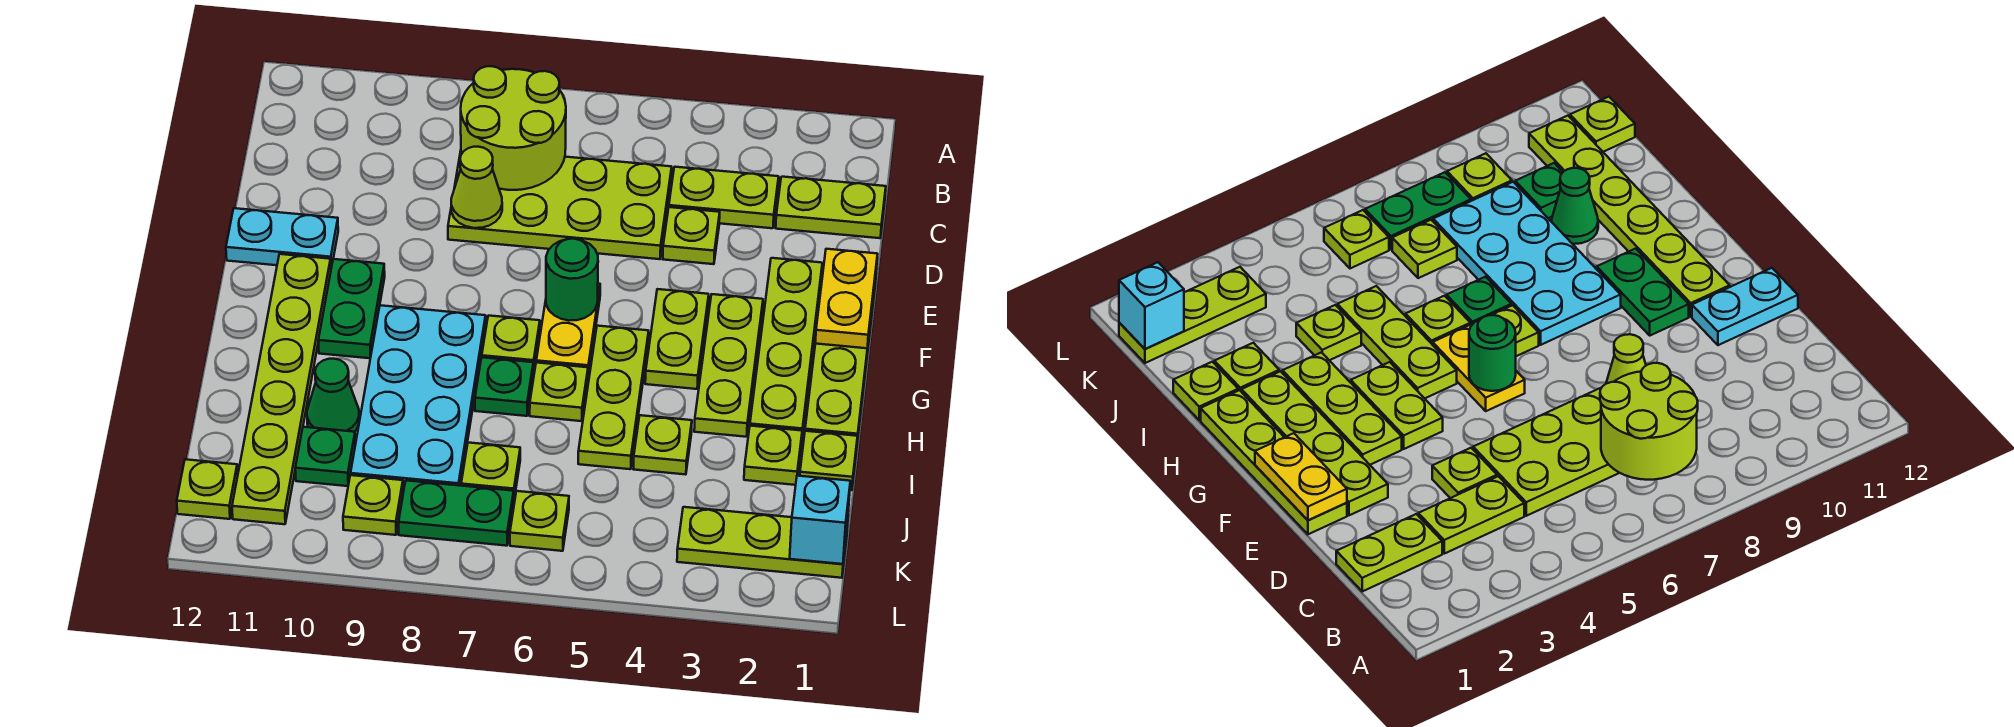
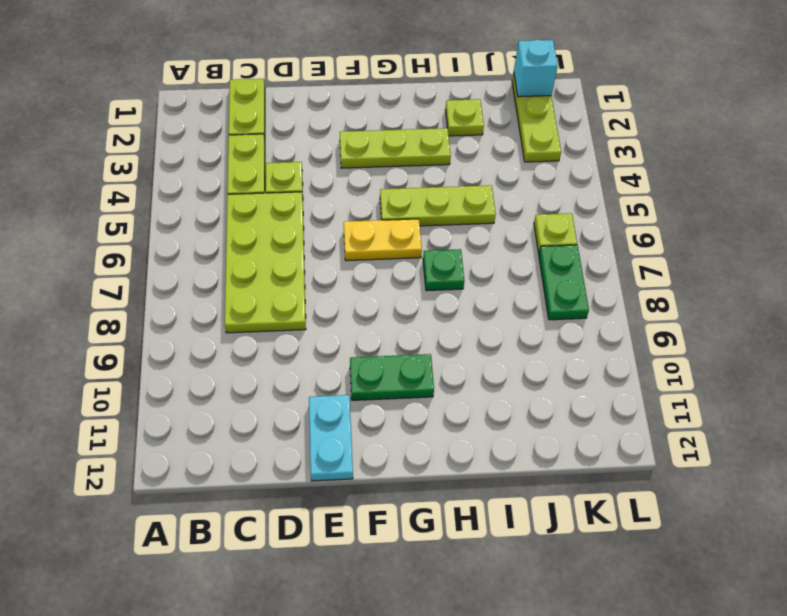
none -> lime plate E1:H1 level 1
none -> lime plate E2:H2 level 1
none -> lime plate F4:G4 level 1
none -> lime plate F11:K11 level 1

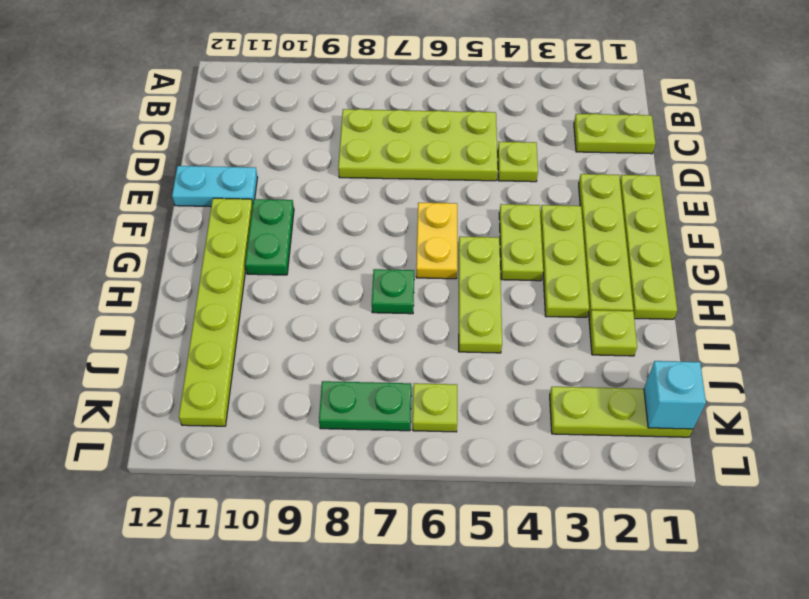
none -> lime plate C3:C4 level 1
none -> lime plate G7 level 1
none -> cyan plate G8:J9 level 1
none -> lime plate H6 level 1

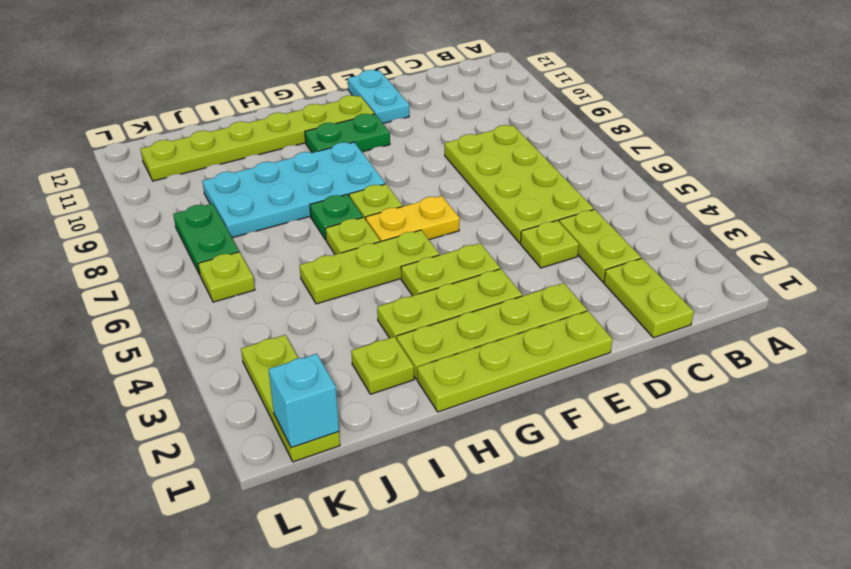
none -> lime plate I1 level 1
none -> lime plate I4 level 1
none -> green cone I10 level 1
none -> lime plate J7 level 1

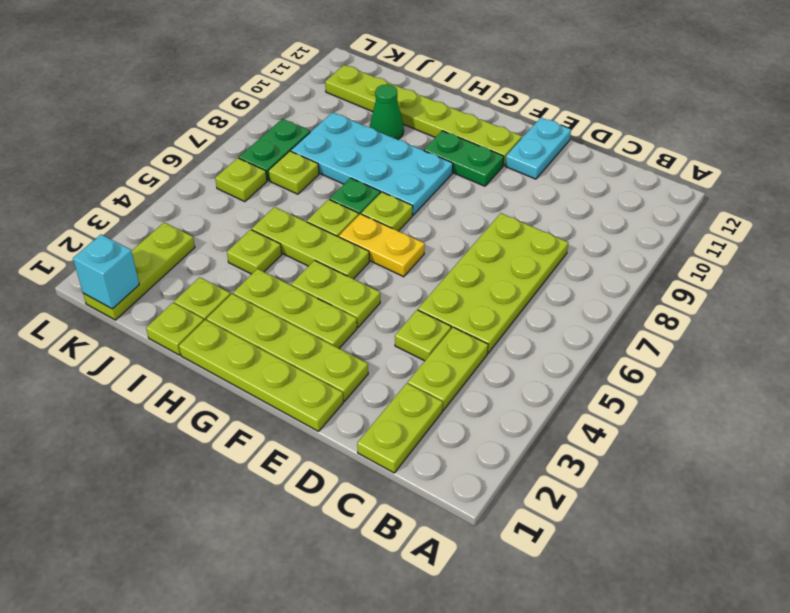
none -> green plate J10 level 1
none -> lime plate K9 level 1
none -> lime plate K12 level 1
none -> lime round brick B7:C8 level 2

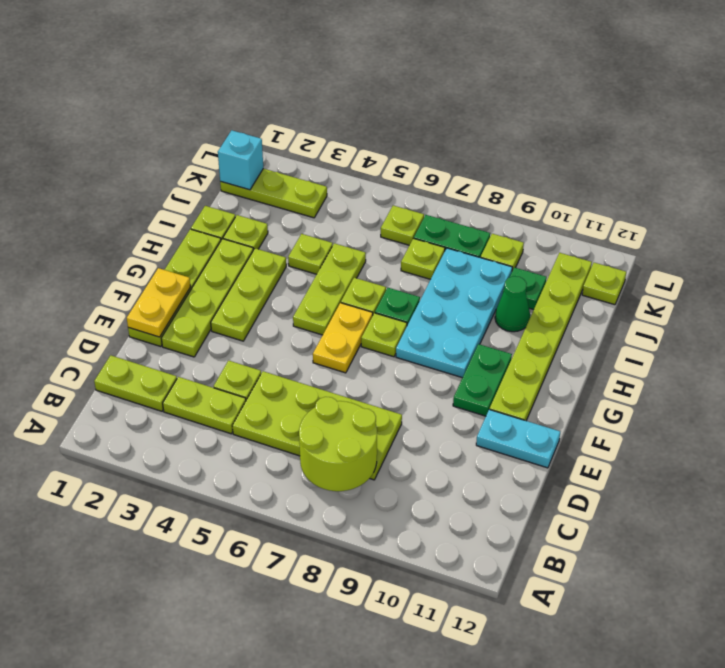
none -> lime plate F4:G4 level 1
none -> lime cone D8 level 2
none -> green round brick F6 level 2

